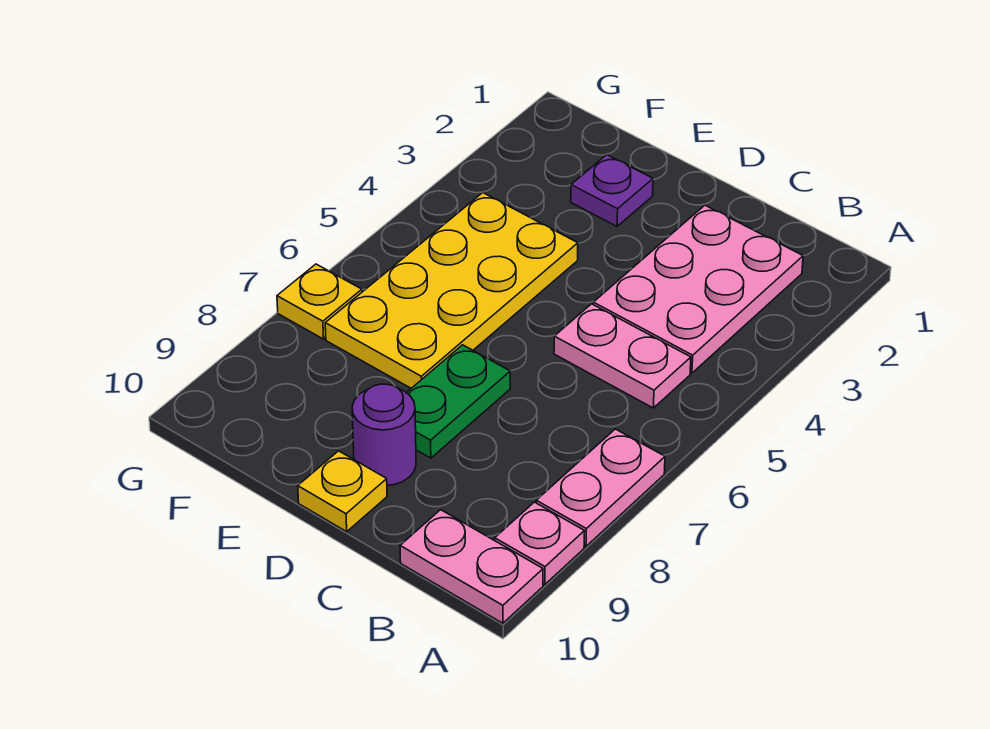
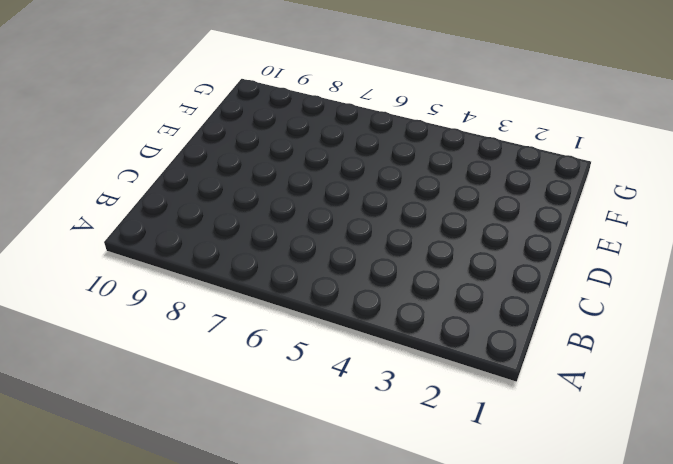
none -> pink plate A7:A8 level 1
none -> pink plate A9 level 1

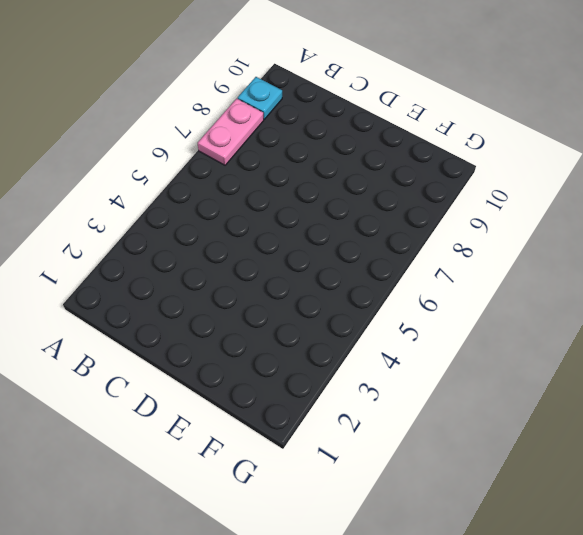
cyan plate A9 level 1 -> pink plate A9 level 1
none -> pink plate A10:B10 level 1
none -> pink plate B2:C4 level 1

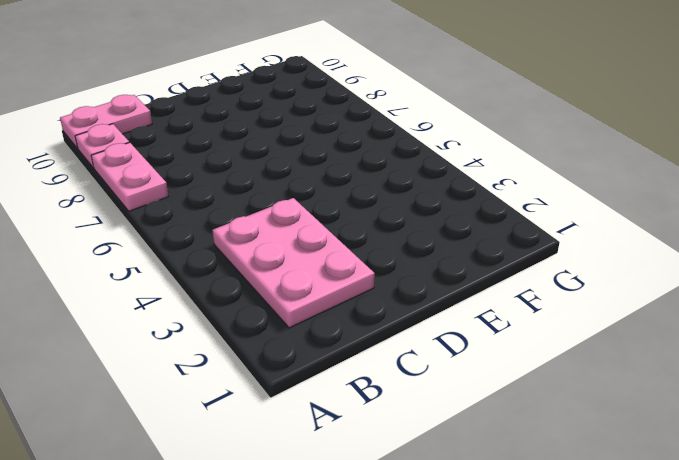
none -> pink plate B5:C5 level 1
none -> green plate D7:D8 level 1

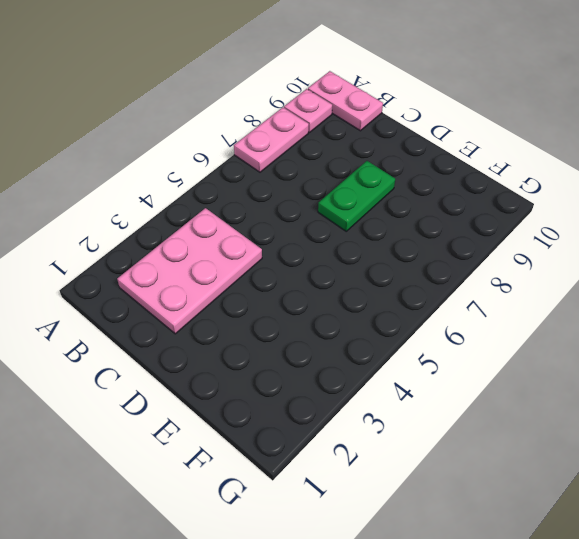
none -> pink plate B5:C5 level 1
none -> purple round brick D9 level 1

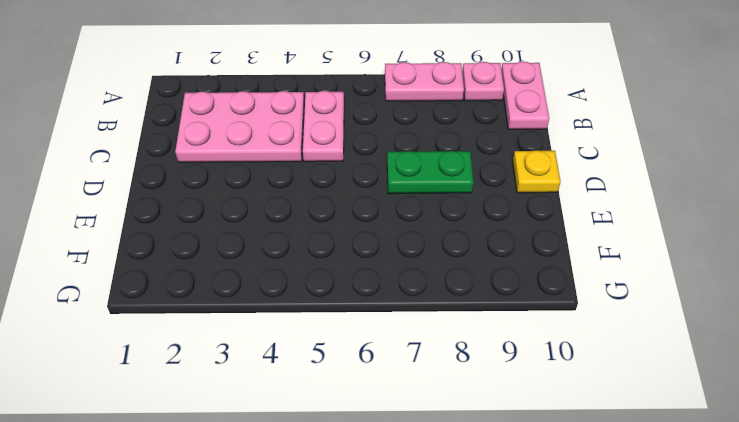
none -> purple round brick D9 level 1
none -> purple plate E2 level 1

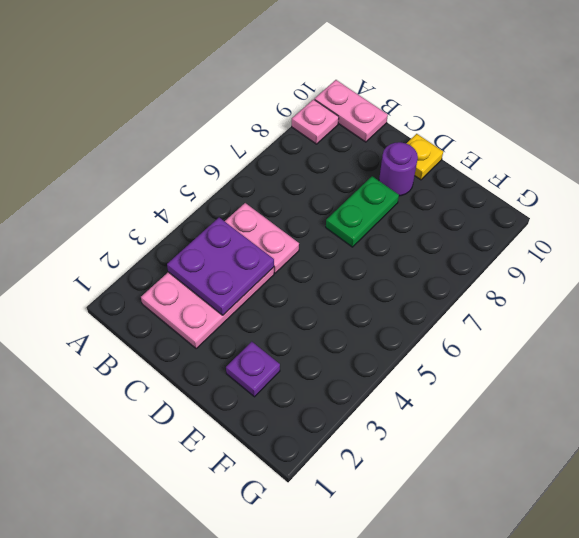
purple plate B3:C4 level 2 -> none
none -> pink plate A7:A8 level 1
none -> yellow plate E4:F7 level 1

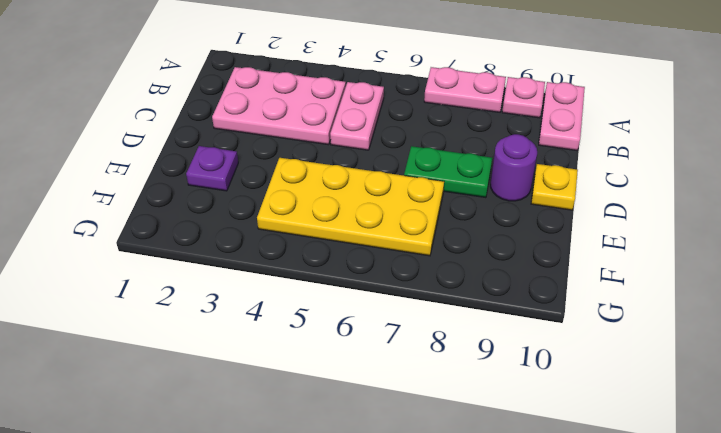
none -> yellow plate G7 level 1

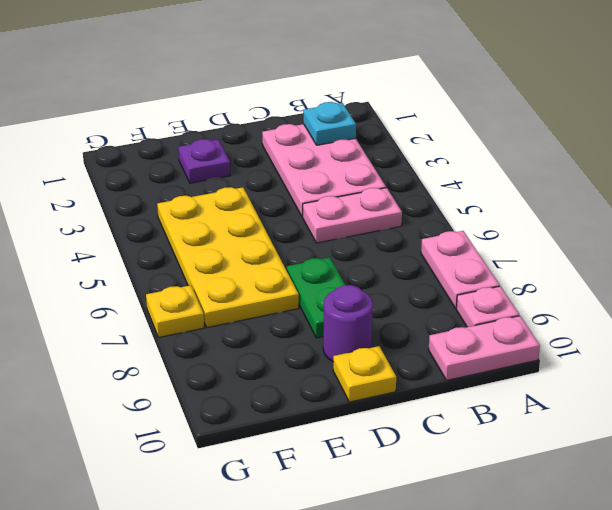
cyan plate B2 level 2 -> none

